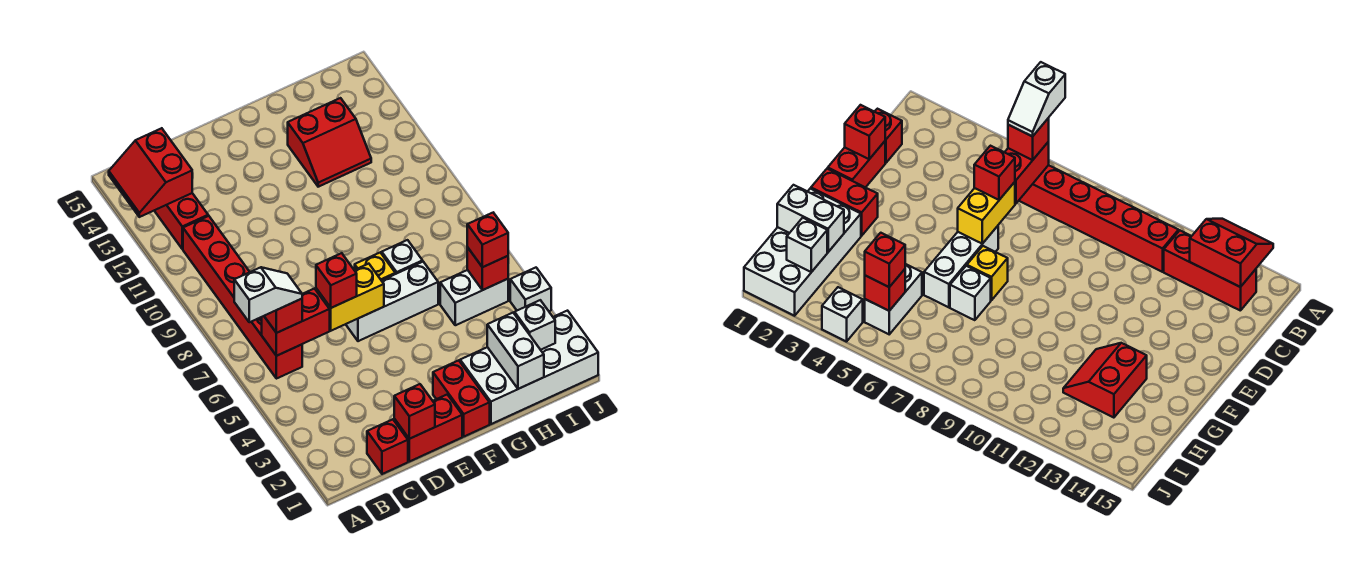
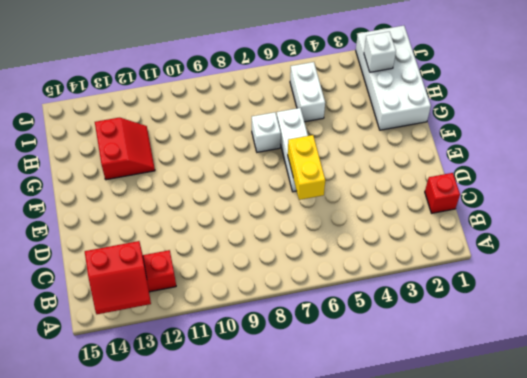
none -> red brick B6:B11 level 1
none -> red brick D1:E1 level 1
none -> red brick F1:F2 level 1

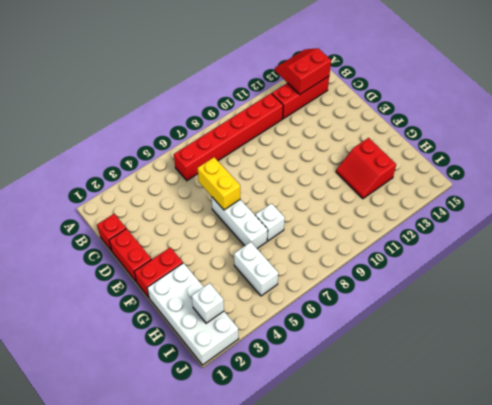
none -> yellow brick F7 level 1
none -> white brick J4 level 1
none -> red brick B6:C6 level 2

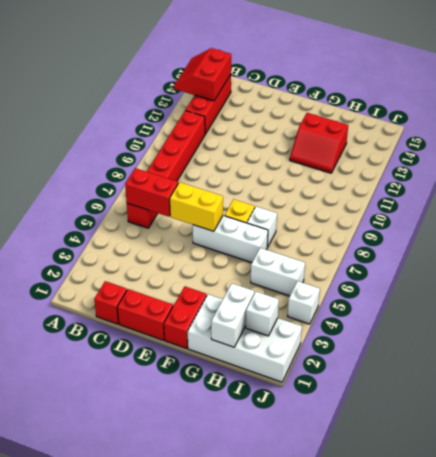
none -> red brick D1 level 2
none -> red brick I5 level 2
none -> red brick B6 level 3

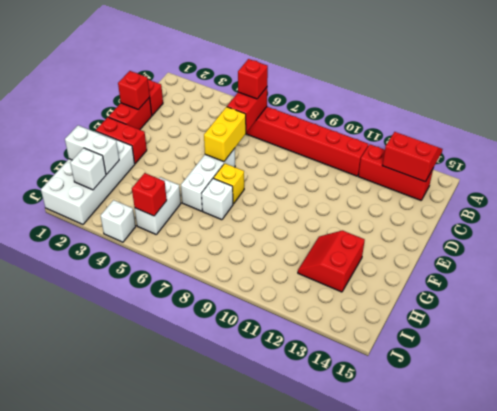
none -> red brick D6 level 3
none -> red brick I5 level 3
none -> white slope A6:B6 level 4 top A

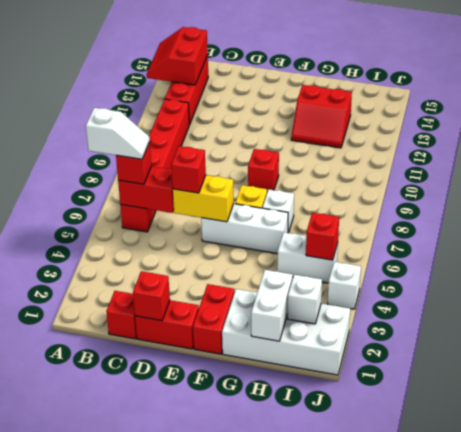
red brick F9 level 1 -> red brick I5 level 3

